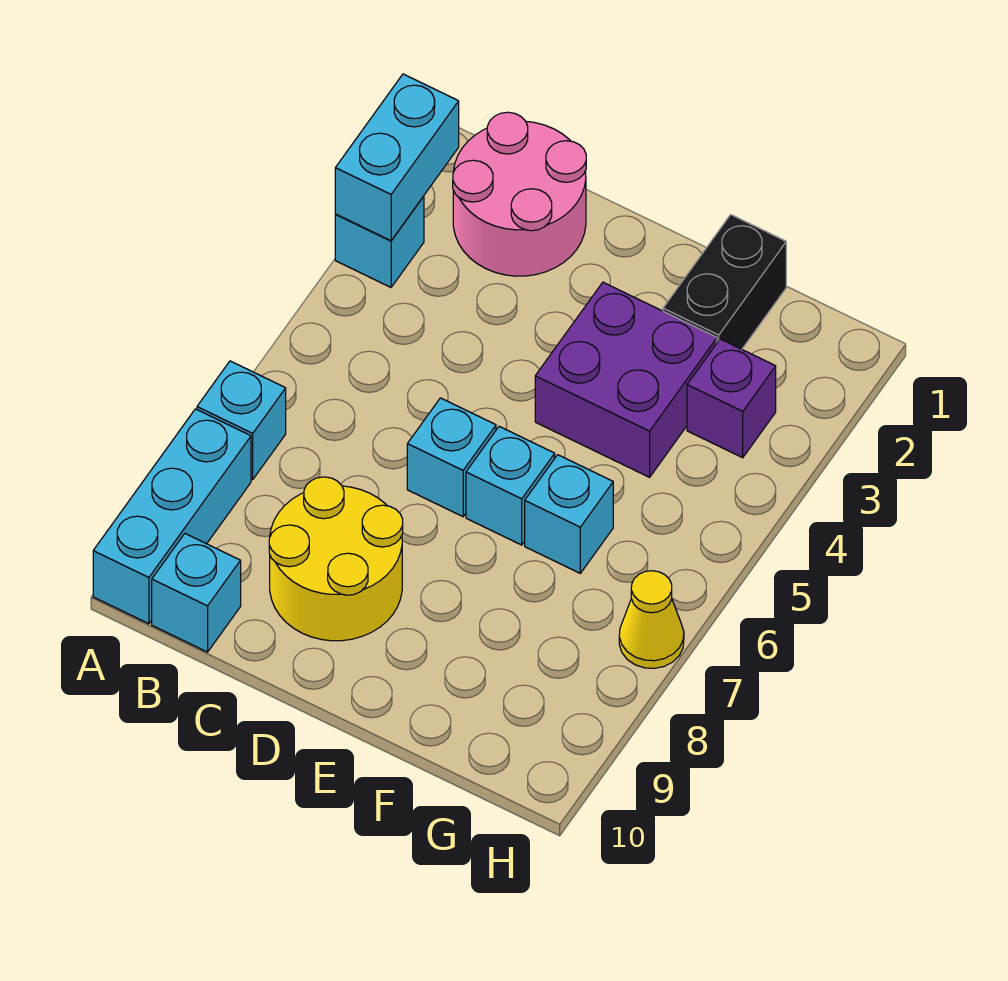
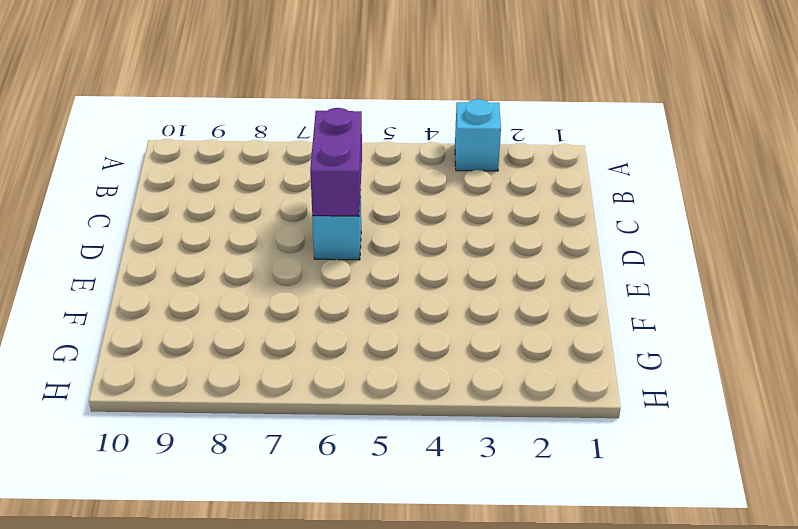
purple brick C6:D6 level 2 -> none
none -> cyan brick A7 level 1
none -> cyan brick A8:A10 level 1
none -> pink round brick B1:C2 level 1

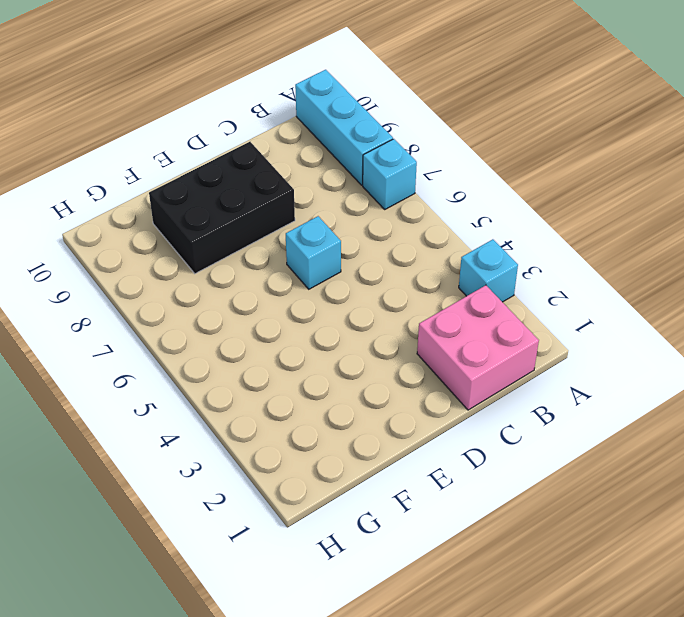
pink brick B1:C2 level 1 -> pink round brick B1:C2 level 1
black brick D8:F9 level 1 -> yellow round brick C8:D9 level 1
none -> cyan brick B10 level 1
none -> purple brick E3:F4 level 1
none -> cyan brick E6 level 1

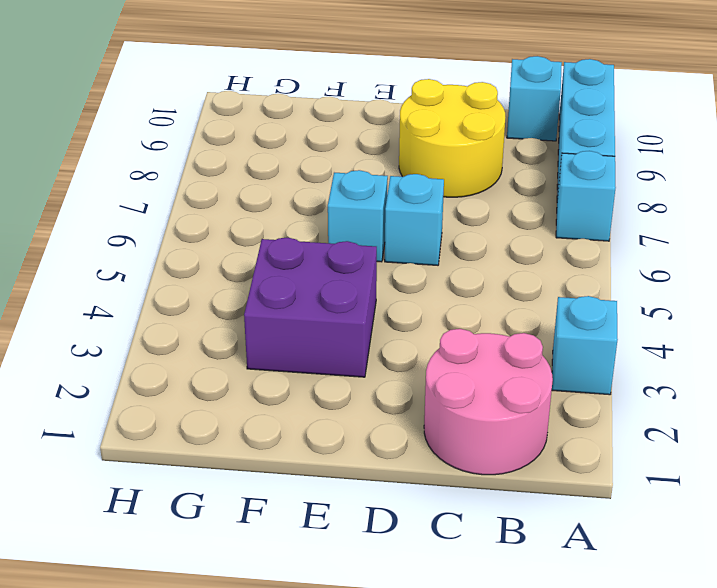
none -> black brick F1:F2 level 1
none -> cyan brick F6 level 1
none -> purple brick G3 level 1

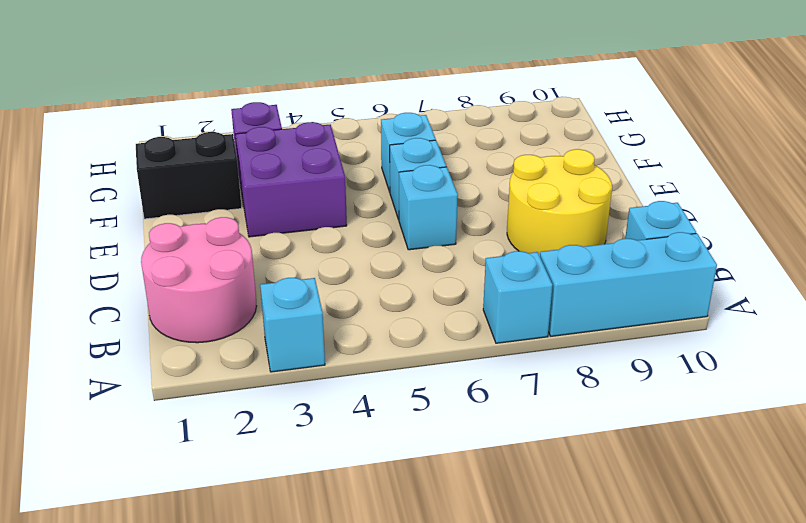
none -> yellow cone H7 level 1
none -> cyan brick A2:A3 level 2

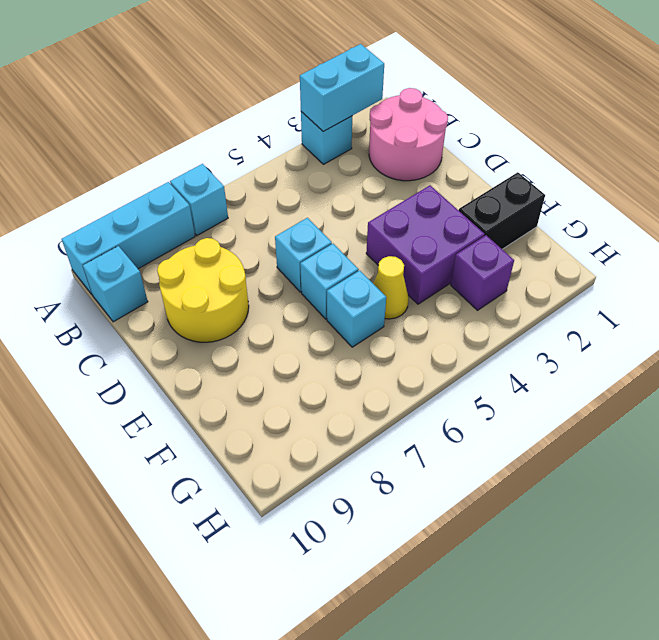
yellow cone F5 level 1 -> yellow cone H7 level 1

